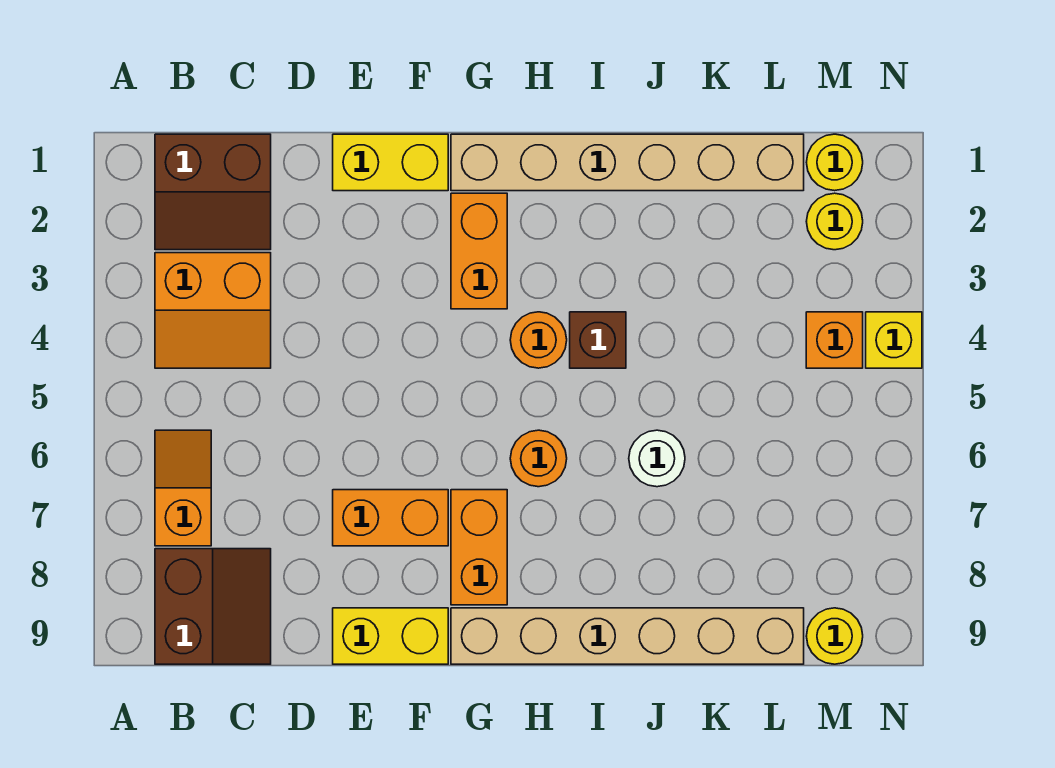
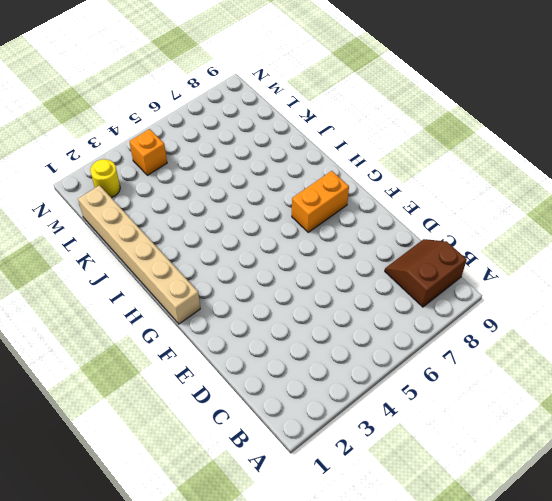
none -> brown slope B1:C2 level 1 top 1
none -> orange slope B3:C4 level 1 top 3
none -> orange slope B6:B7 level 1 top 7

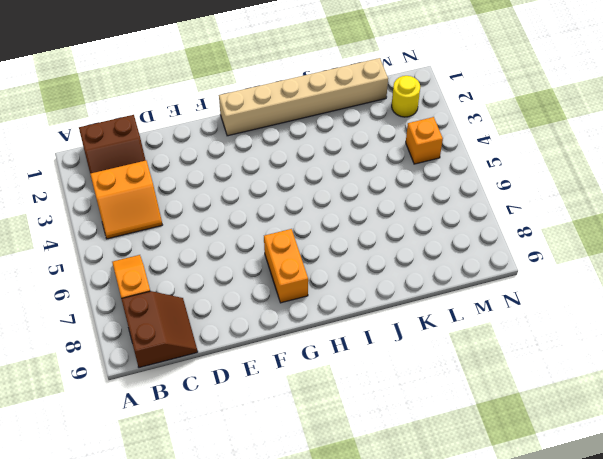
none -> yellow brick E1:F1 level 1
none -> orange brick E7:F7 level 1
none -> yellow brick E9:F9 level 1

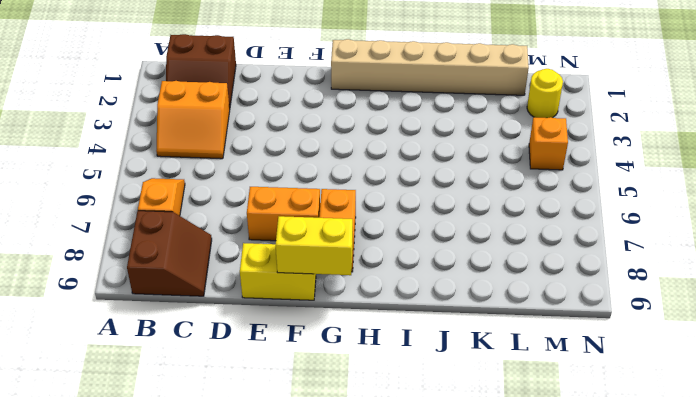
yellow brick F9:G9 level 2 -> yellow brick E1:F1 level 1
none -> orange brick G2:G3 level 1
none -> tan brick G9:L9 level 1
none -> orange round brick H4 level 1

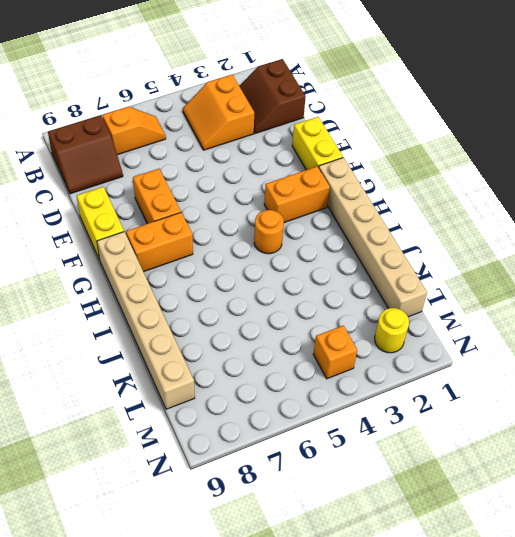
none -> orange round brick H6 level 1
none -> brown brick I4 level 1
none -> white round brick J6 level 1

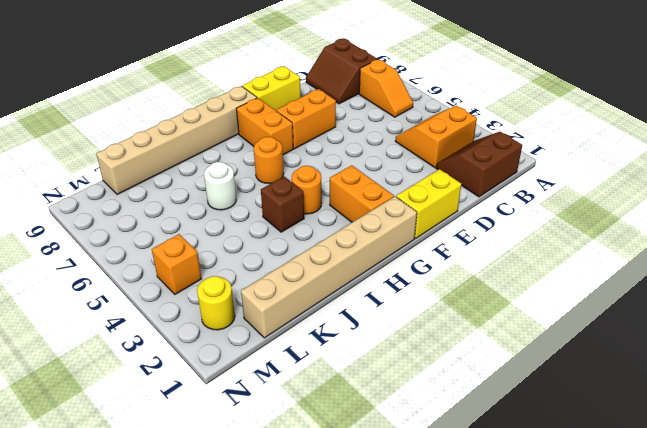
none -> yellow round brick M1 level 1
none -> yellow round brick M9 level 1
none -> yellow brick N4 level 1

